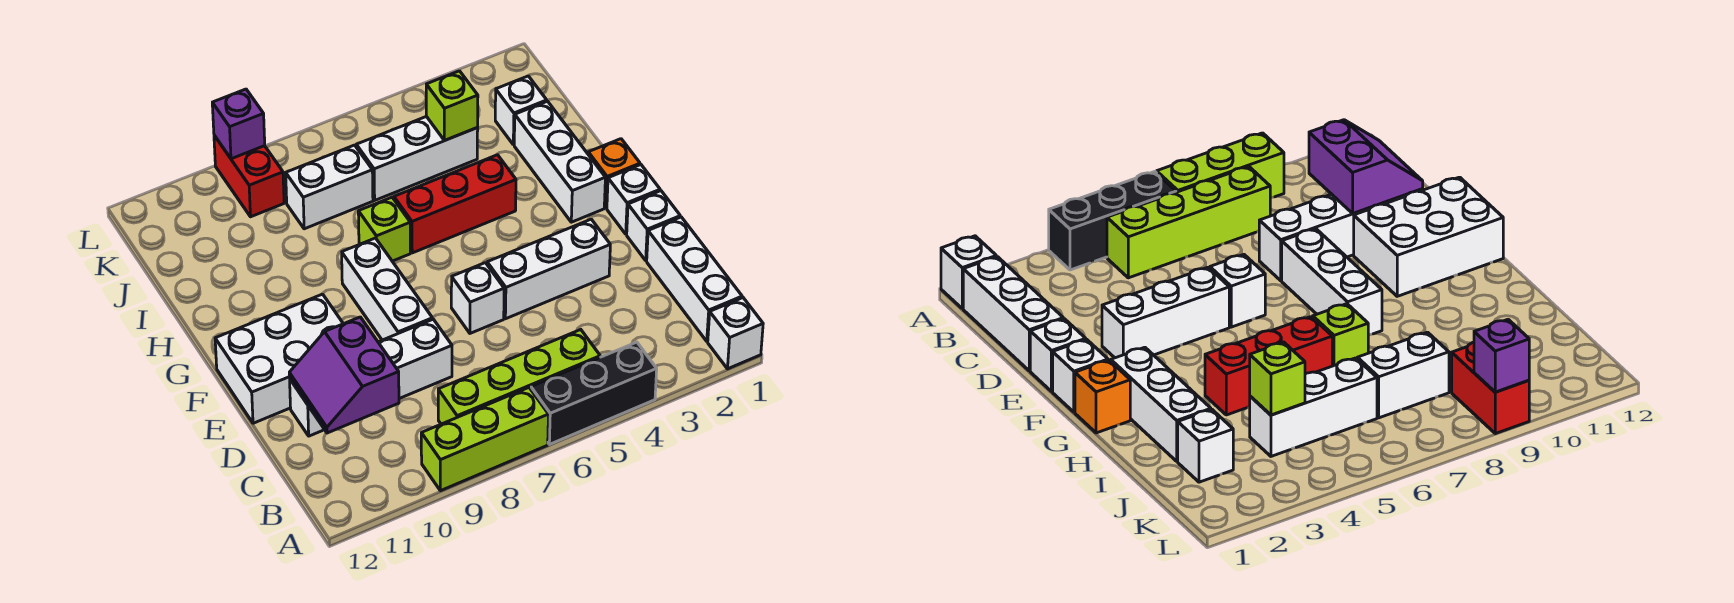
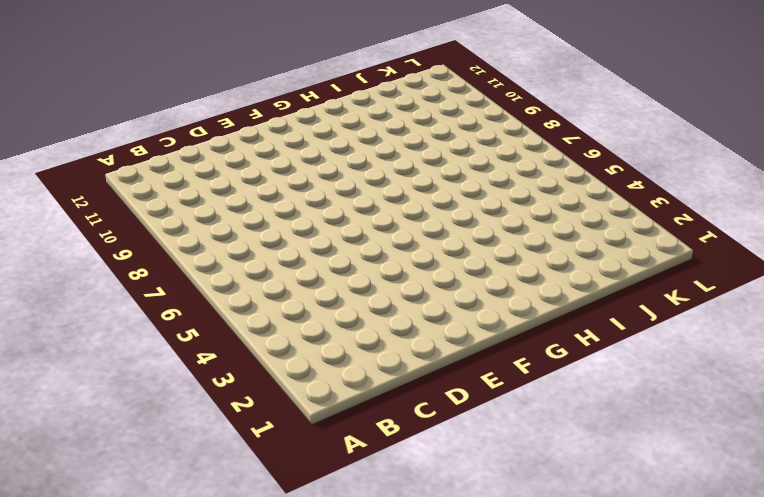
none -> white brick A1 level 1
none -> black brick A4:A6 level 1
none -> lime brick A7:A9 level 1

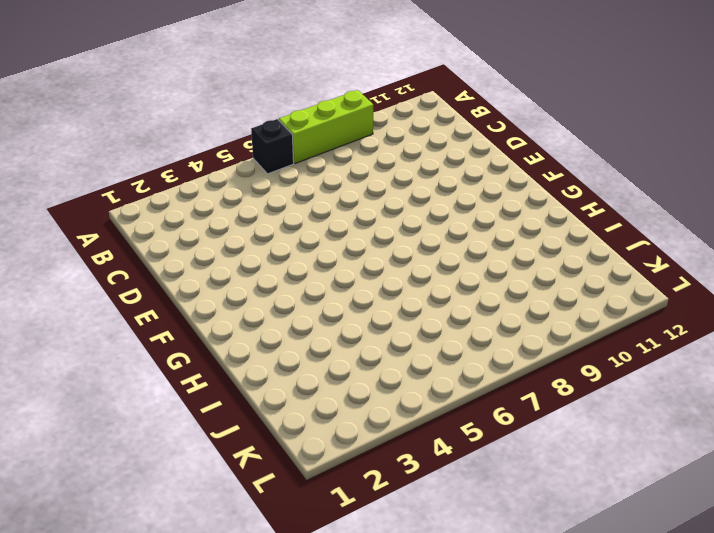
black brick A6 level 1 -> black brick A4:A6 level 1
none -> white brick A1 level 1
none -> white brick B1:D1 level 1
none -> lime brick B5:B8 level 1

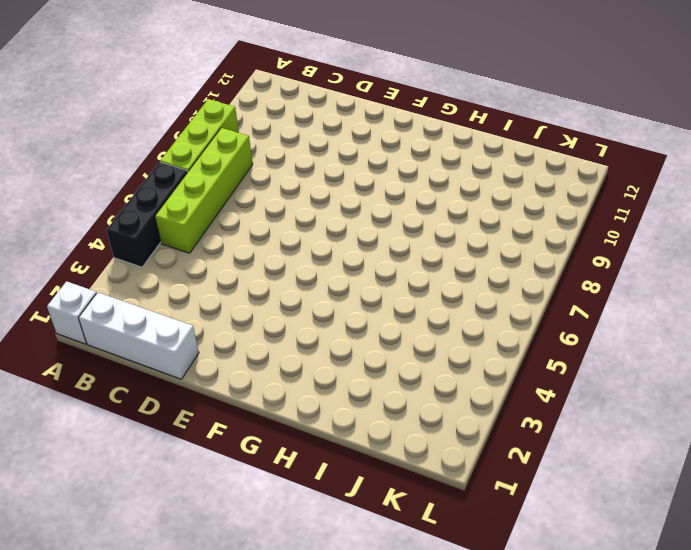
none -> white brick D8:D11 level 1
none -> white brick E1 level 1
none -> white brick E3:E5 level 1

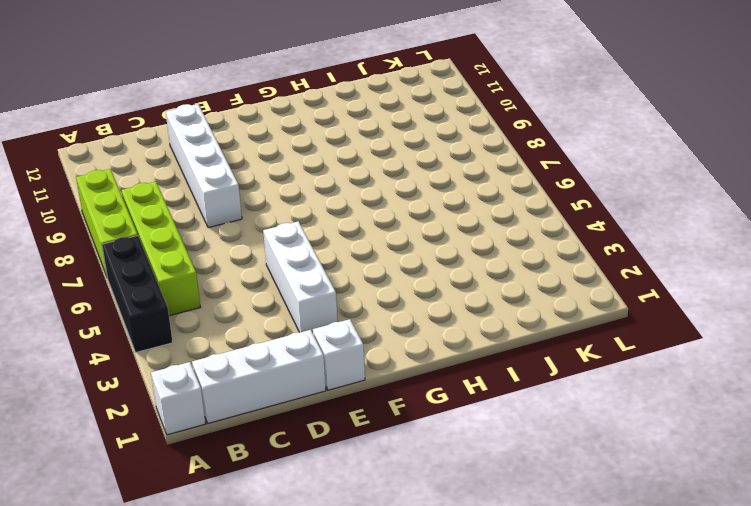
none -> white brick E6 level 1
none -> white brick E8:G8 level 1
none -> white brick E10:F12 level 1

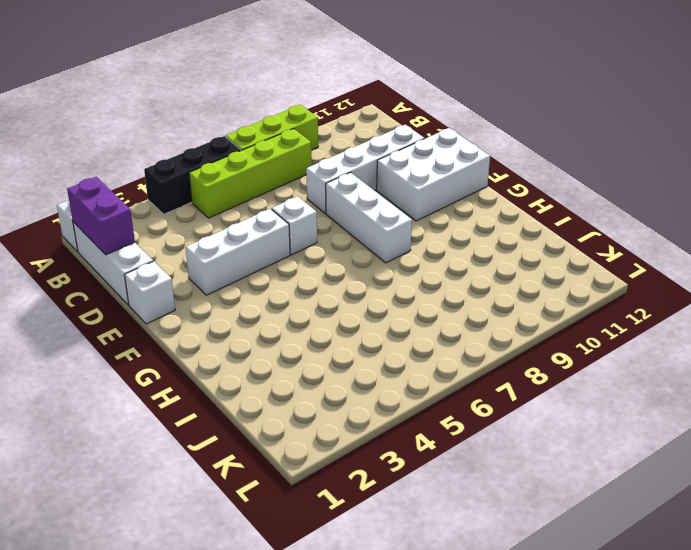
purple brick B1:C1 level 2 -> none
none -> white brick F1 level 1
none -> orange brick G1 level 1
none -> white brick G2:I2 level 1

